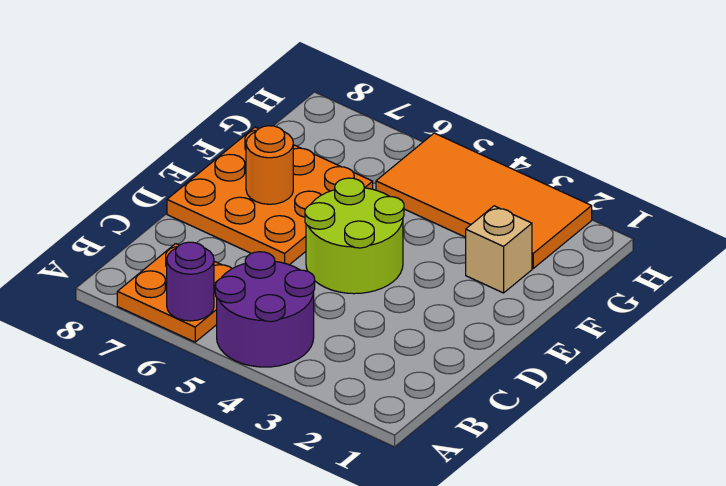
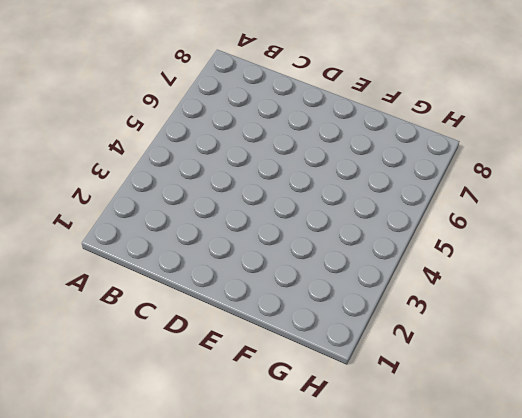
none -> purple round brick A4:B5 level 1
none -> orange plate A6:B7 level 1

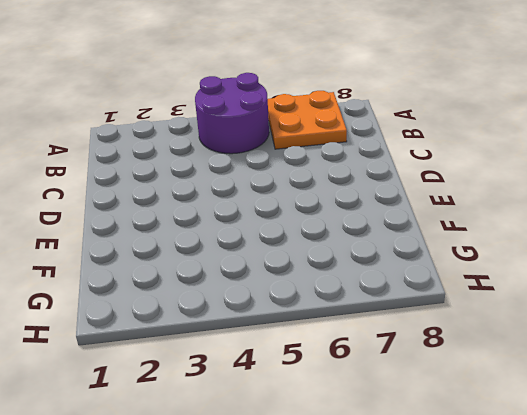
none -> lime round brick D4:E5 level 1
none -> orange plate D6:F8 level 1

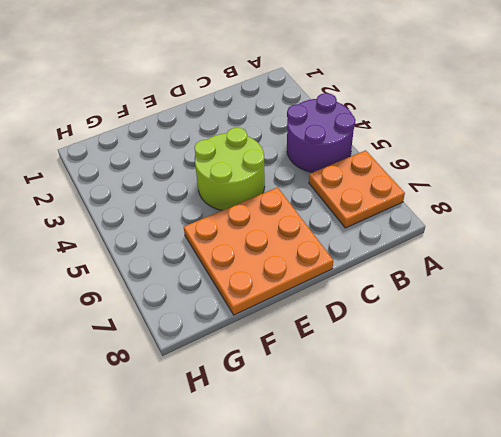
none -> tan brick F2 level 1
none -> orange tile G2:H5 level 1

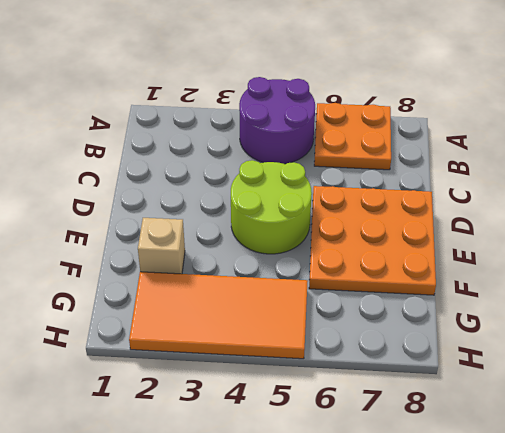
none -> purple round brick A6 level 2
none -> orange round brick E7 level 2

